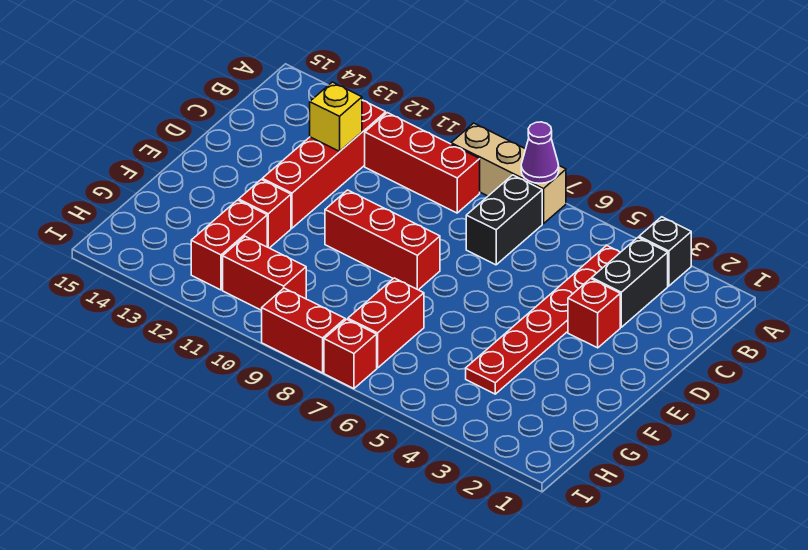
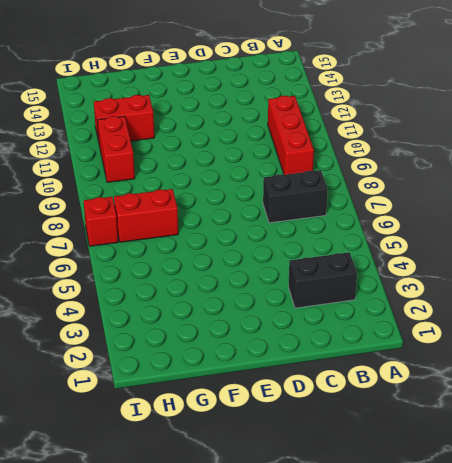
none -> black brick A3 level 1
none -> tan brick A7:A9 level 1
none -> red plate B4:G4 level 1

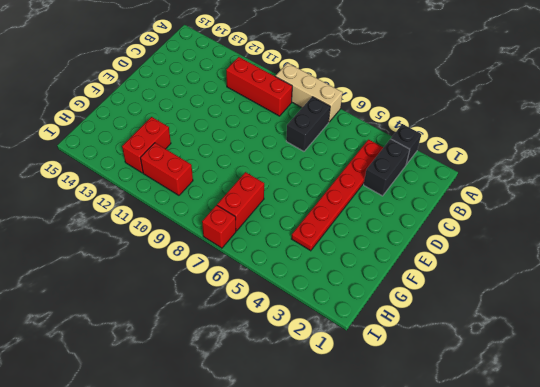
none -> red brick B12:E12 level 1
none -> red brick D3 level 1
none -> red brick E8:E10 level 1

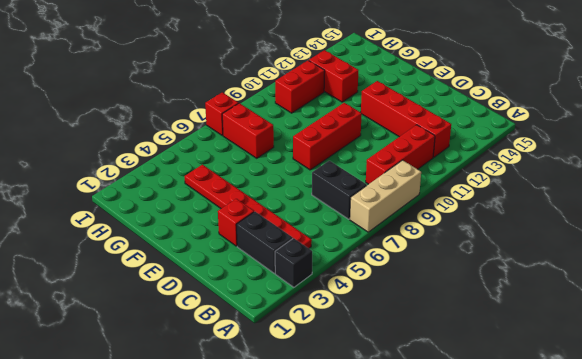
none -> red brick F12 level 1
none -> red brick I8:I9 level 1
none -> purple cone A7 level 2

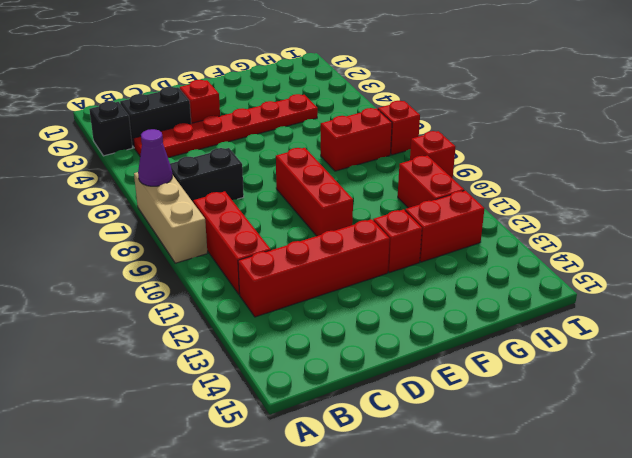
red brick I9 level 1 -> red brick I8:I9 level 1
none -> yellow brick C12 level 2

